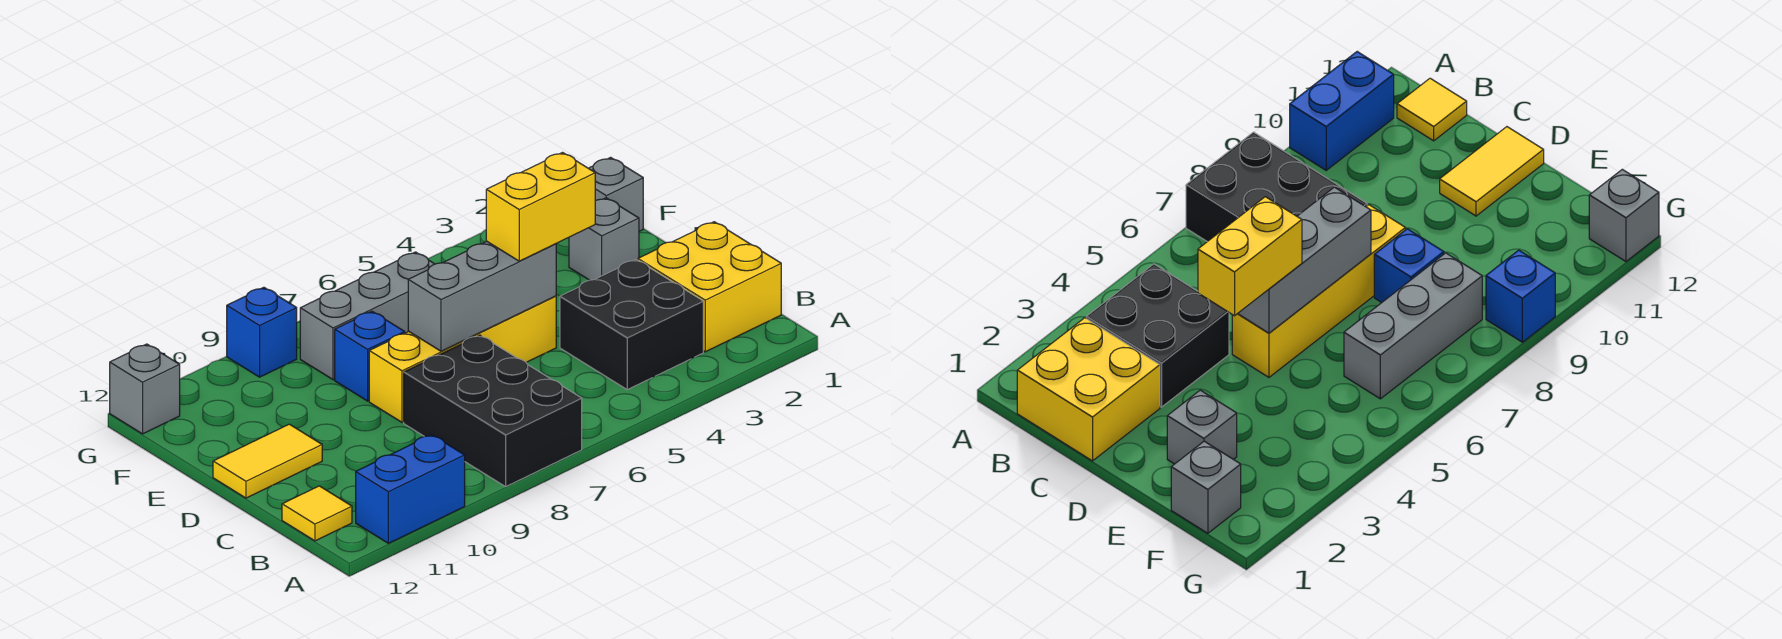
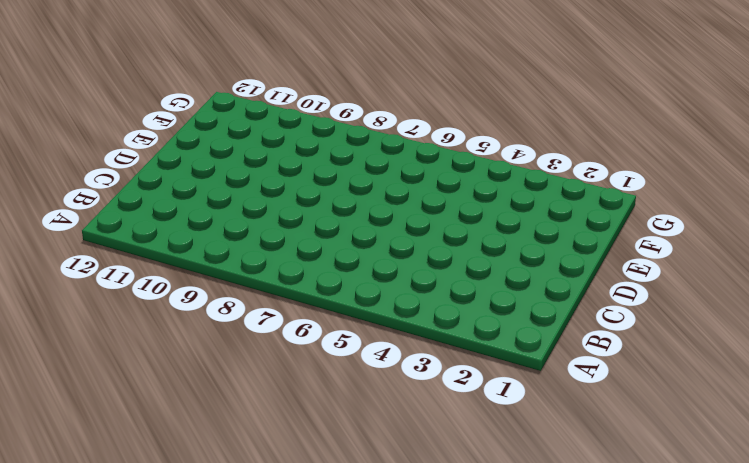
none -> black brick A7:C8 level 1
none -> blue brick A10:A11 level 1
none -> yellow brick B1:C2 level 1

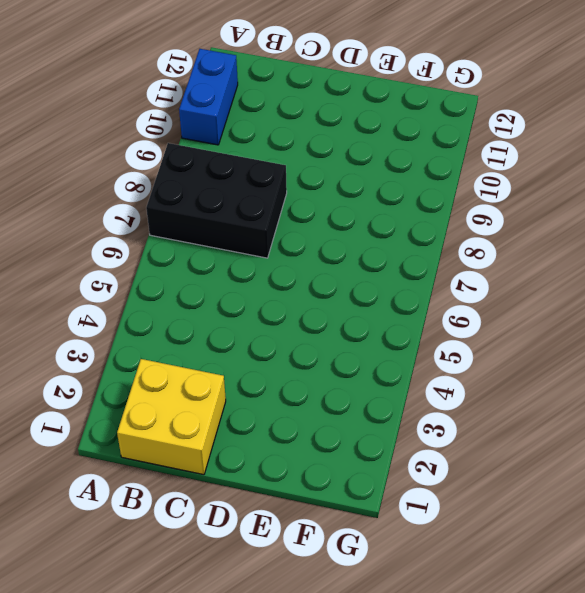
none -> black brick B3:C4 level 1
none -> yellow tile B12 level 1
none -> yellow brick D5:D8 level 1

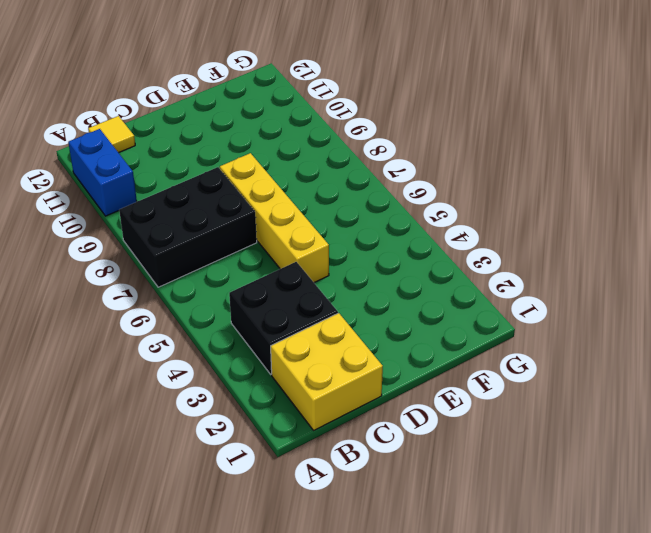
none -> yellow tile D11:D12 level 1
none -> grey brick E2 level 1
none -> blue brick E8 level 1

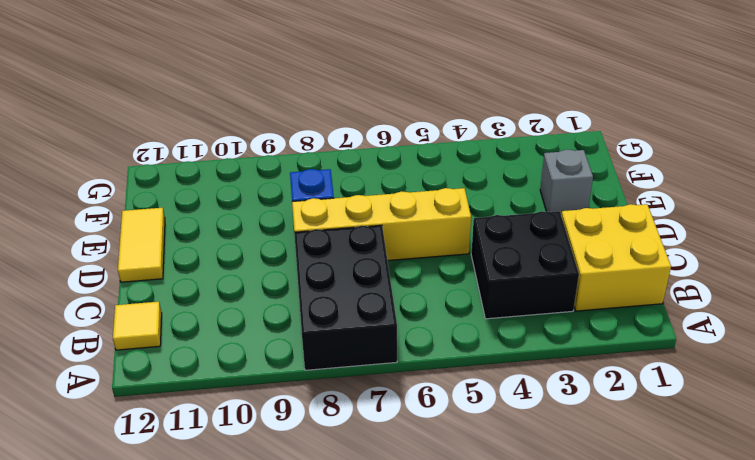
yellow tile D12:E12 level 1 -> yellow tile D11:D12 level 1
none -> blue brick A10:A11 level 1
none -> grey brick F1 level 1
none -> grey brick F6:F8 level 1

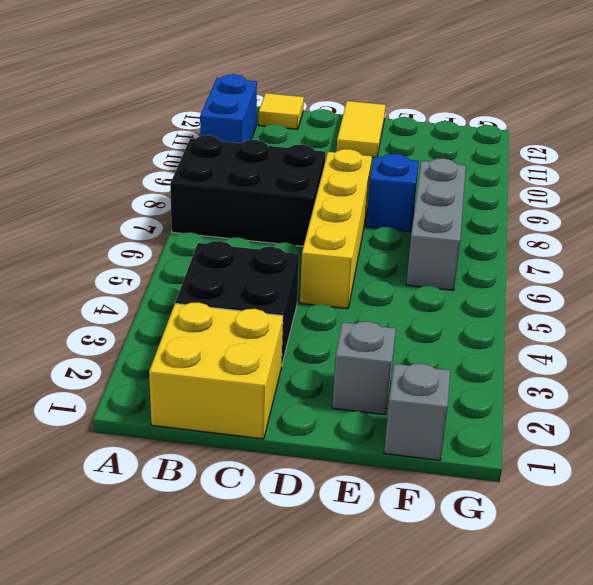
none -> blue brick G9 level 1
none -> grey brick G12 level 1
none -> grey brick D5:D7 level 2

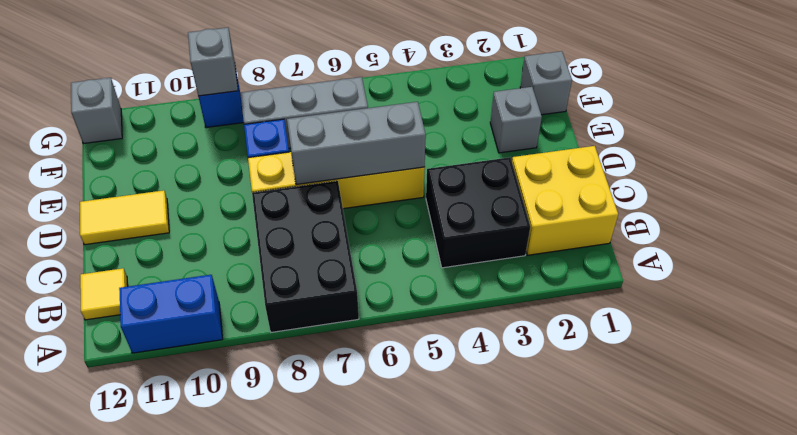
grey brick G9 level 2 -> none
none -> yellow brick D4:D5 level 3

